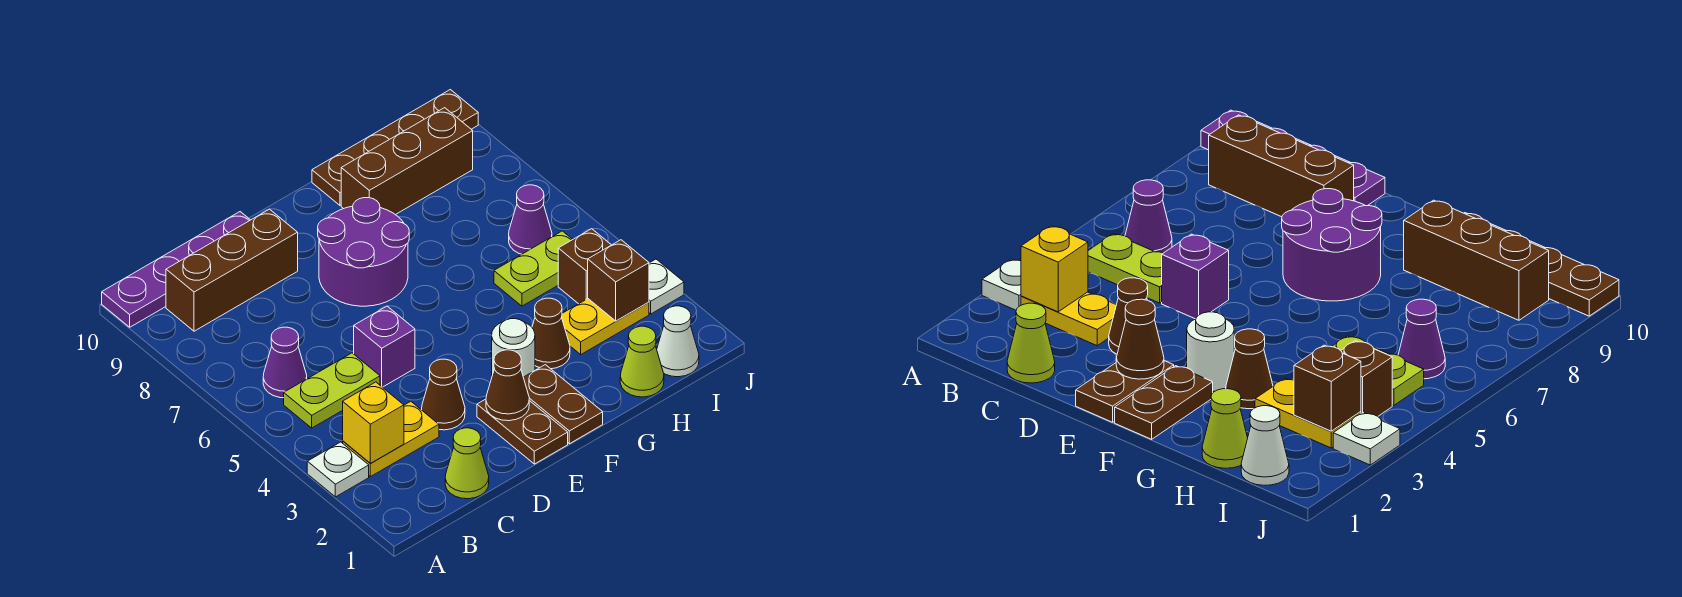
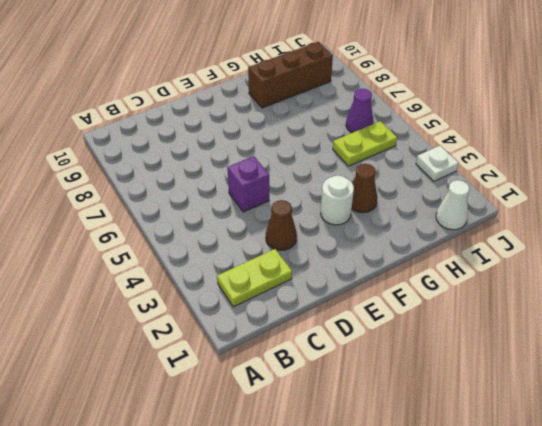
lime plate B2:C2 level 1 -> lime plate B5:C5 level 1
none -> white plate A3 level 1
none -> purple plate A10:D10 level 1
none -> yellow plate B3:C3 level 1

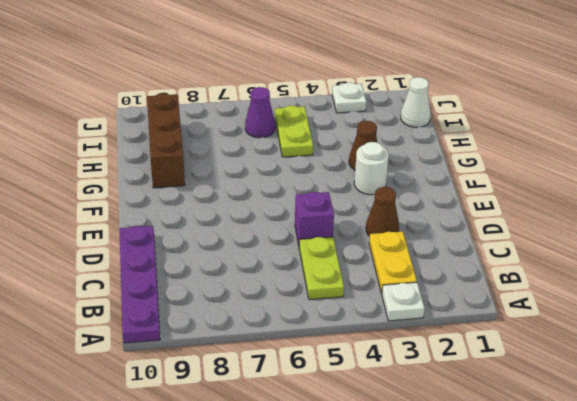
none -> purple cone B6 level 1
none -> brown brick B9:D9 level 1
none -> lime cone C1 level 1

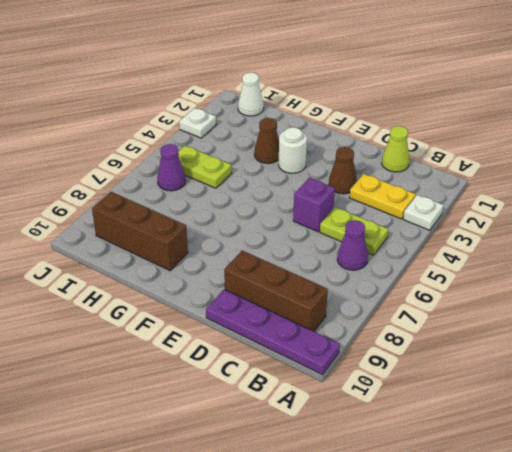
none -> brown plate E1:E2 level 1
none -> purple round brick E7:F8 level 1
none -> brown plate F1:F2 level 1

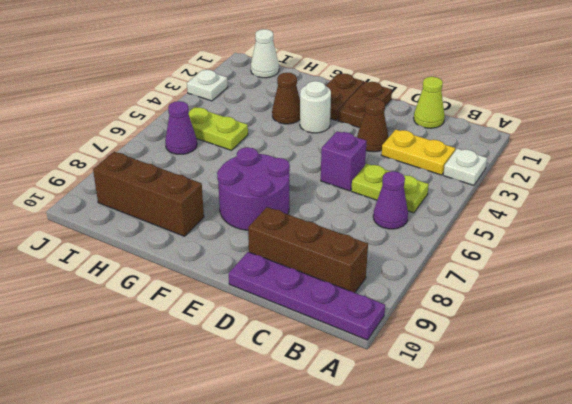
none -> brown plate G10:J10 level 1
none -> lime cone H1 level 1
none -> yellow plate H3:I3 level 1

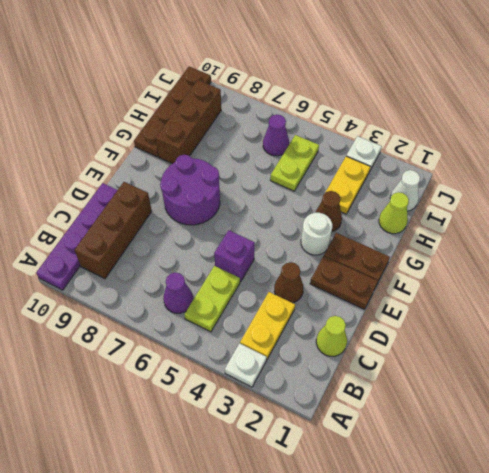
none -> brown brick I4 level 1
none -> yellow brick B3 level 2
none -> brown cone E2 level 2

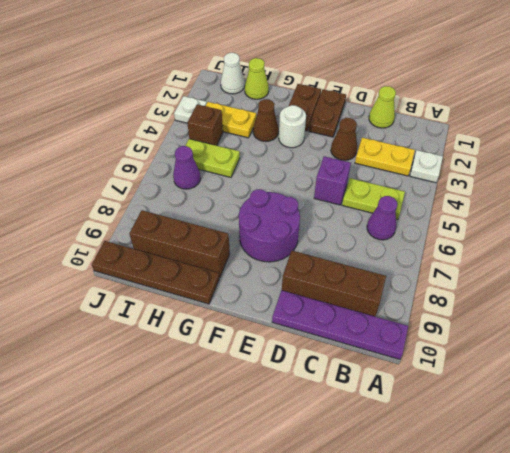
none -> yellow brick B3 level 2
none -> brown cone E2 level 2
none -> brown brick I3 level 2

